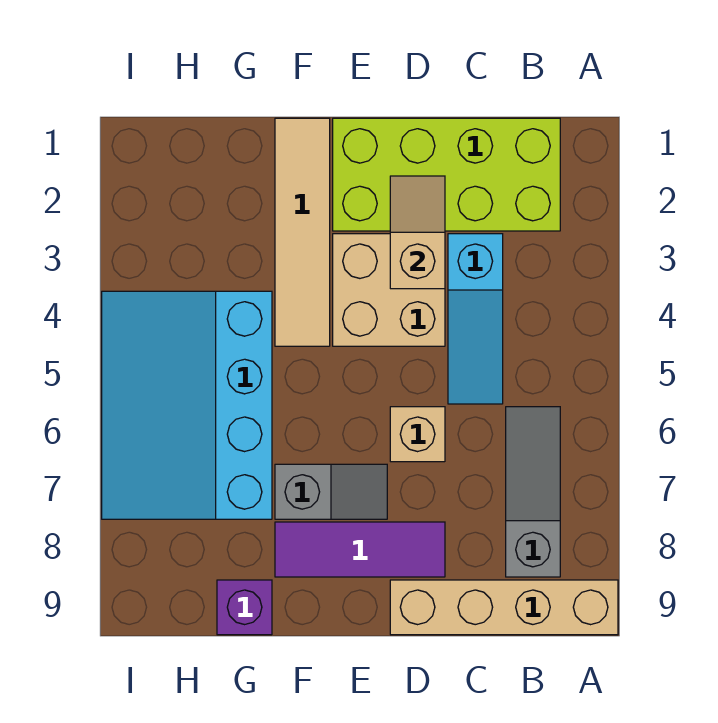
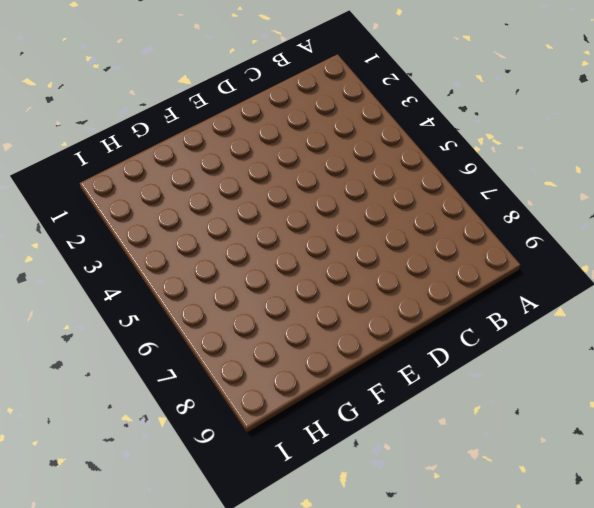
none -> tan brick A9:D9 level 1
none -> lime brick B1:E2 level 1
none -> grey slope B6:B8 level 1 top 8

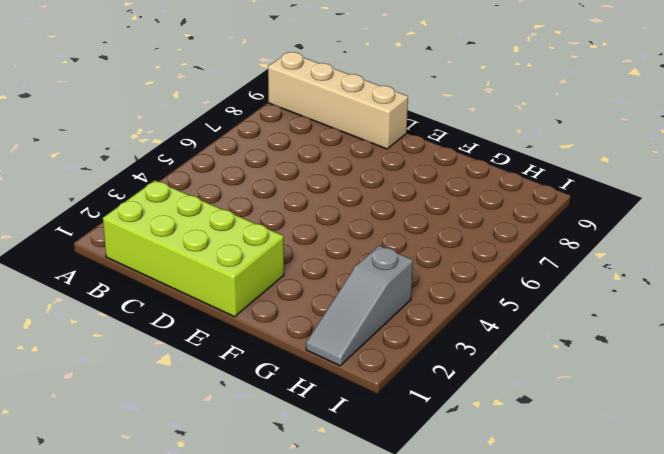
grey slope H1:H3 level 1 top 3 -> grey slope B6:B8 level 1 top 8
none -> cyan slope C3:C5 level 1 top 3
none -> tan brick D3:E4 level 1
none -> tan brick D6 level 1

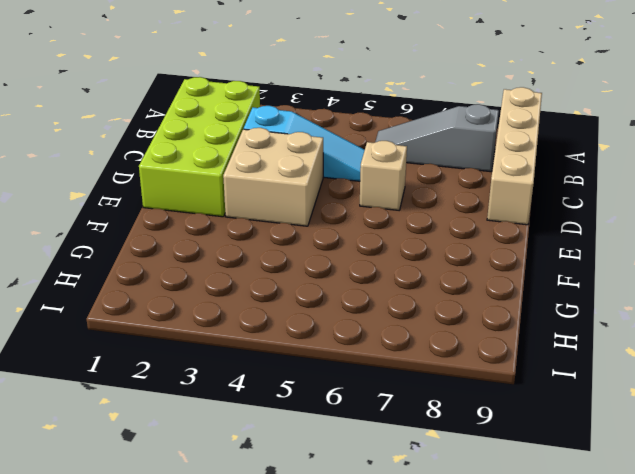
none -> purple tile D8:F8 level 1
none -> grey slope E7:F7 level 1 top F
none -> tan tile F1:F4 level 1

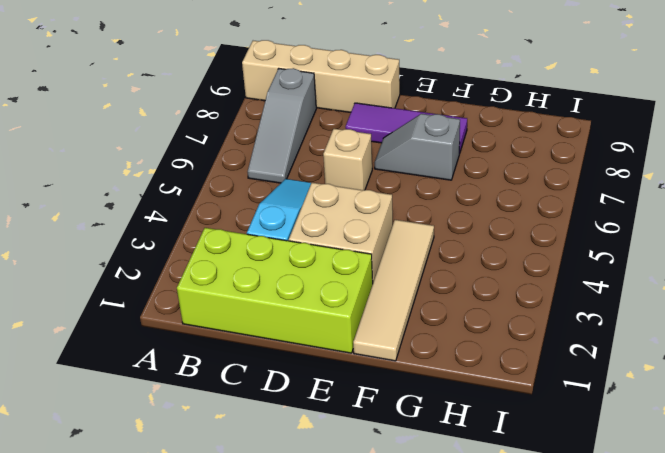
none -> cyan slope G4:I7 level 1 top G
none -> purple brick G9 level 1
none -> tan slope D2:D3 level 2 top 3

